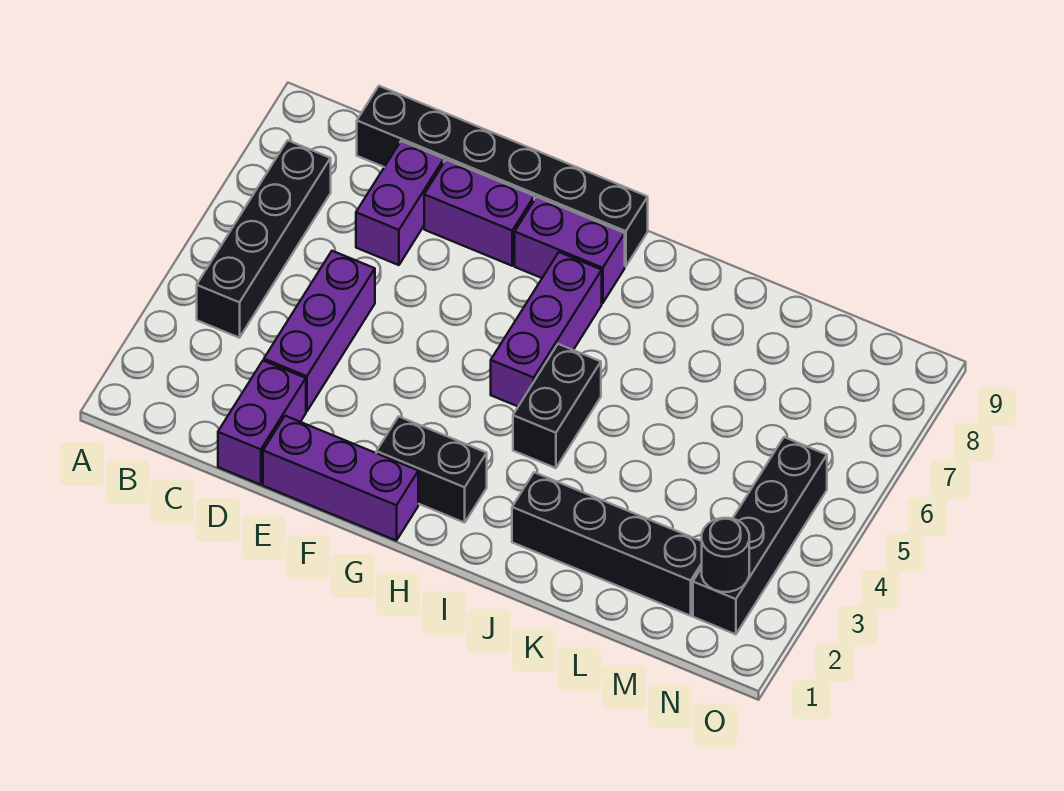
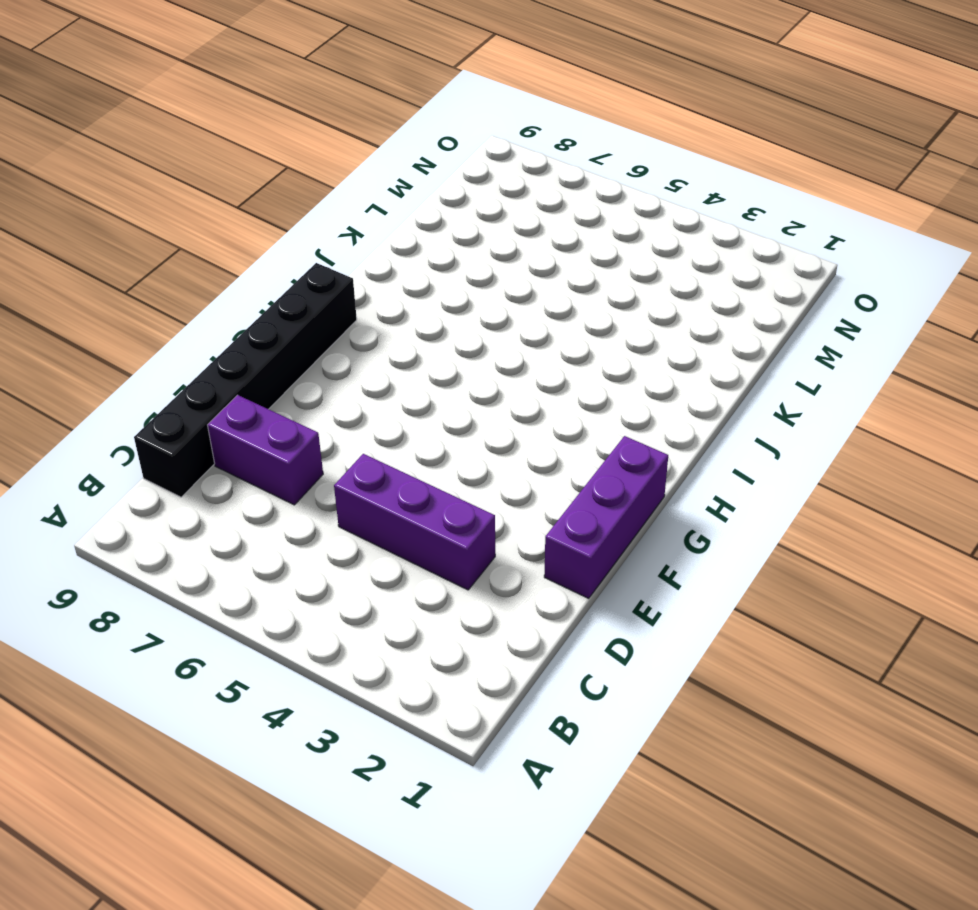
none -> black brick B4:B7 level 1
none -> purple brick D1:D2 level 1
none -> purple brick E8:F8 level 1

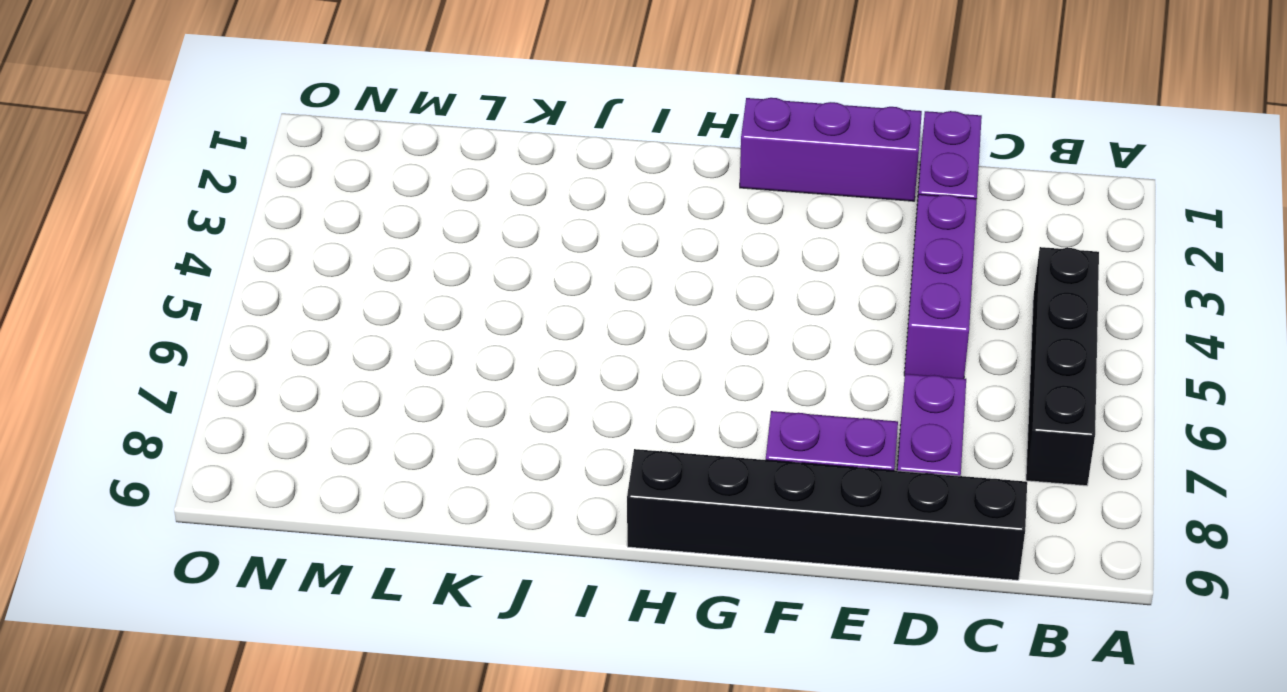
none -> black brick G2:H2 level 1
none -> purple brick G8:H8 level 1
none -> purple brick H5:H7 level 1

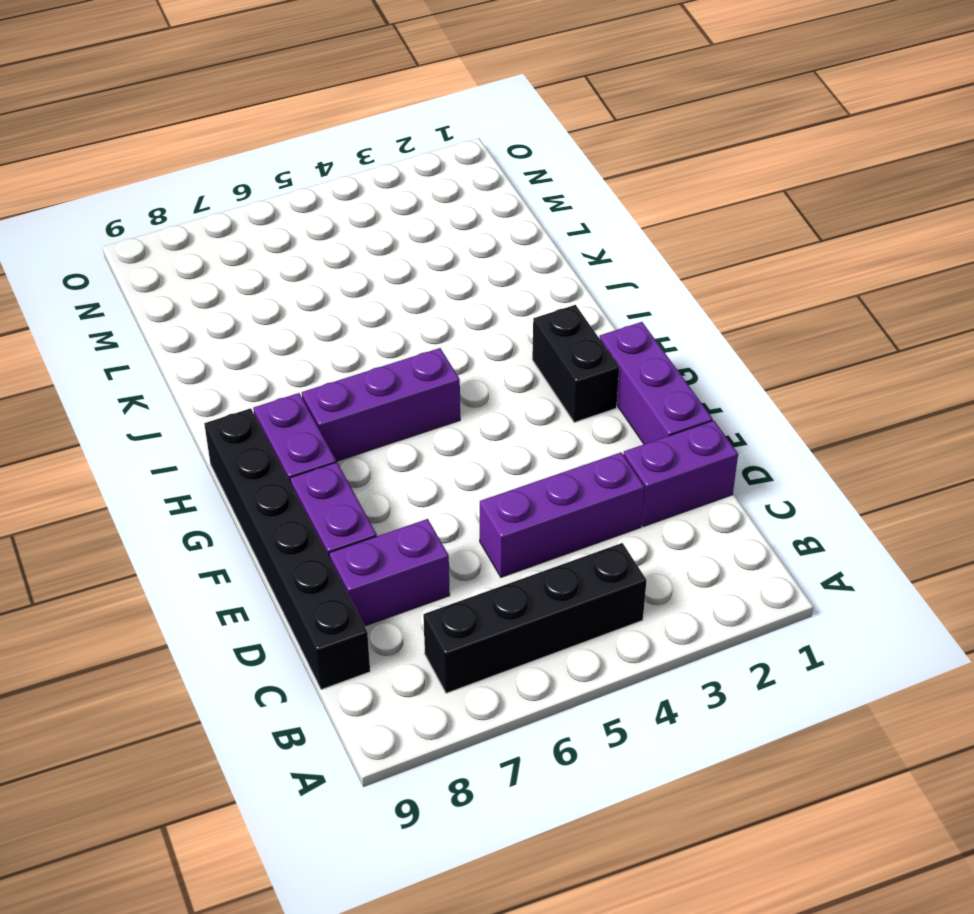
none -> black brick I4:I5 level 1
none -> black brick J2:M2 level 1
none -> black brick N2:N5 level 1

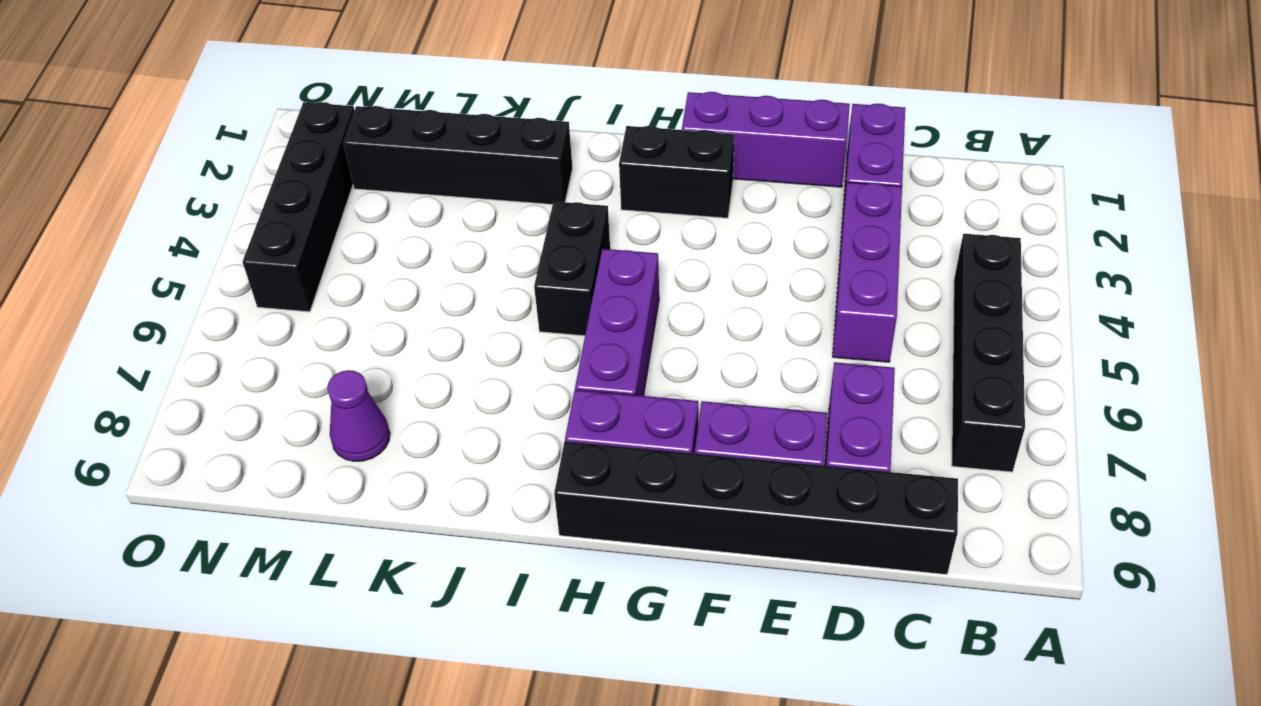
purple cone L8 level 1 -> none
none -> black round brick N2 level 2

